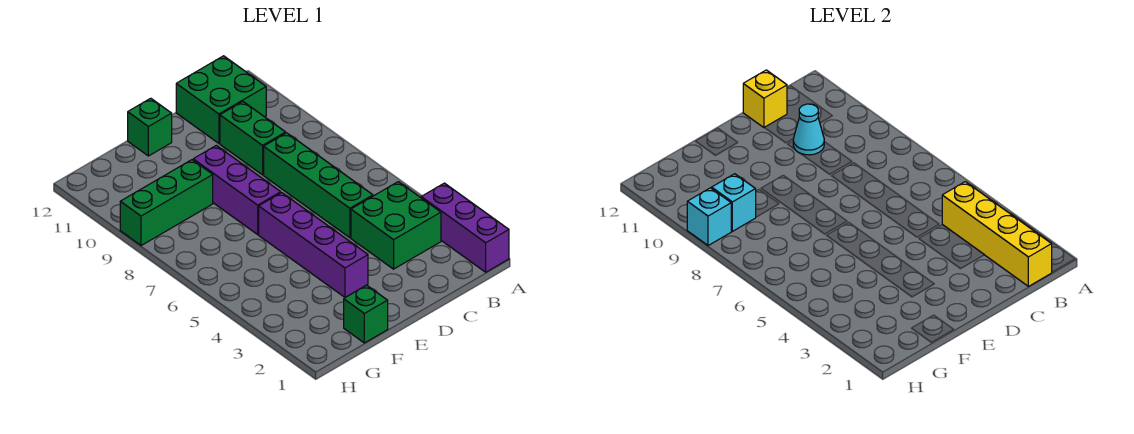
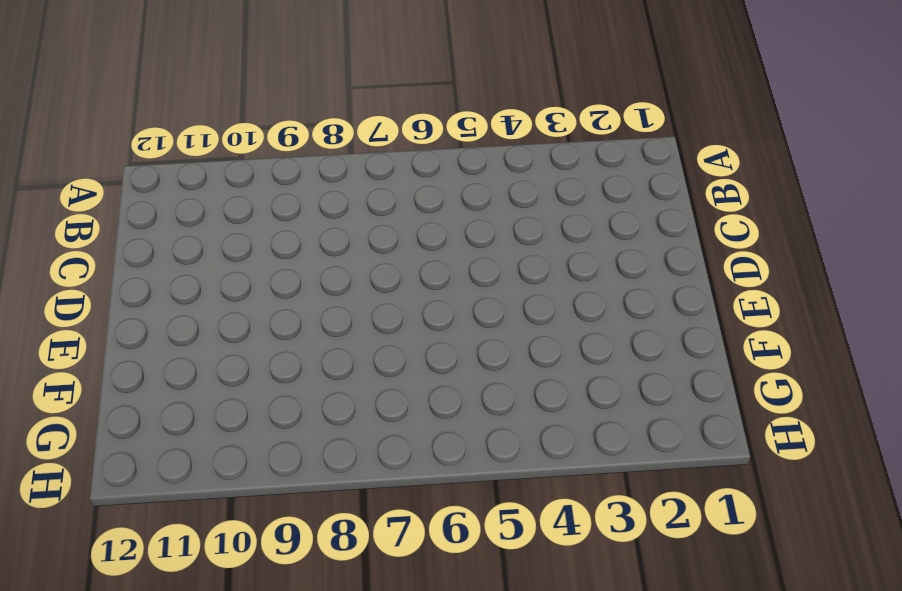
none -> purple brick A1:A3 level 1
none -> green brick B3:C4 level 1
none -> green brick B11:C12 level 1

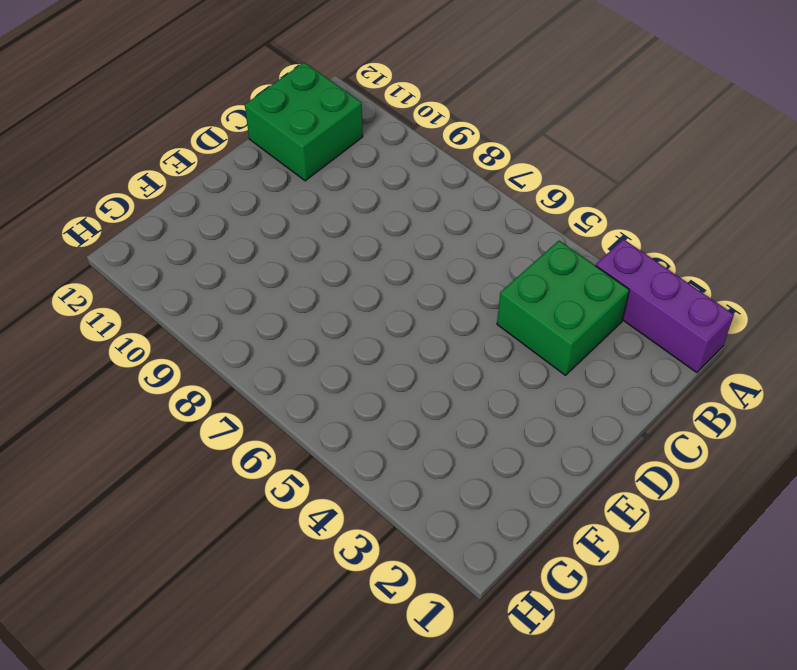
none -> green brick C5:C8 level 1
none -> green brick C9:C10 level 1
none -> purple brick E3:E6 level 1

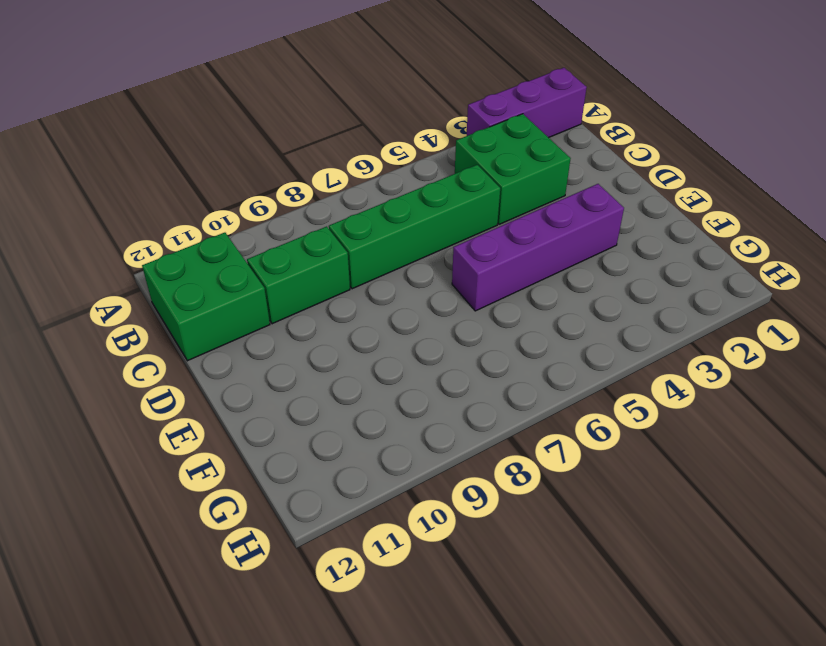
none -> purple brick E7:E9 level 1
none -> green brick E12 level 1
none -> green brick F1 level 1

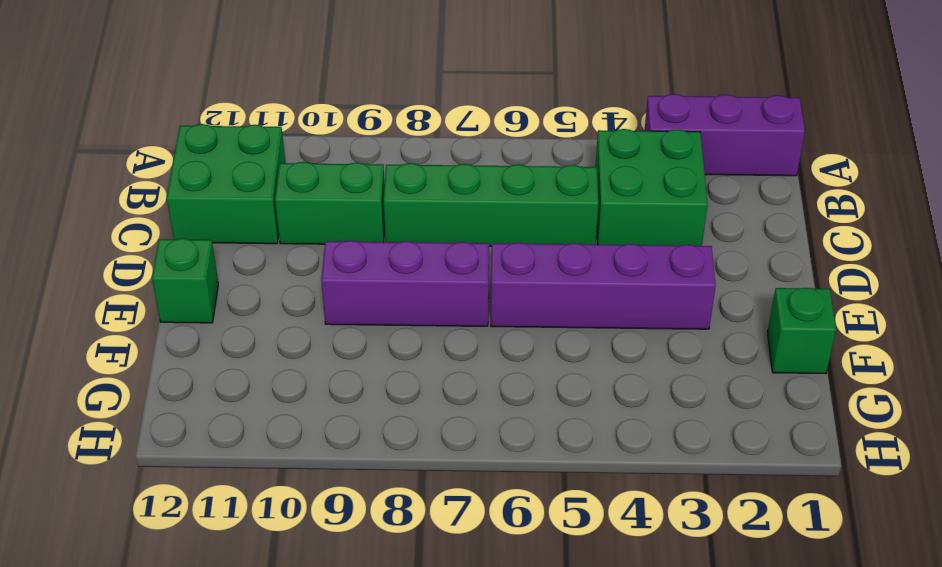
none -> green brick F9:H9 level 1
none -> yellow brick B1:B4 level 2
none -> cyan cone C10 level 2

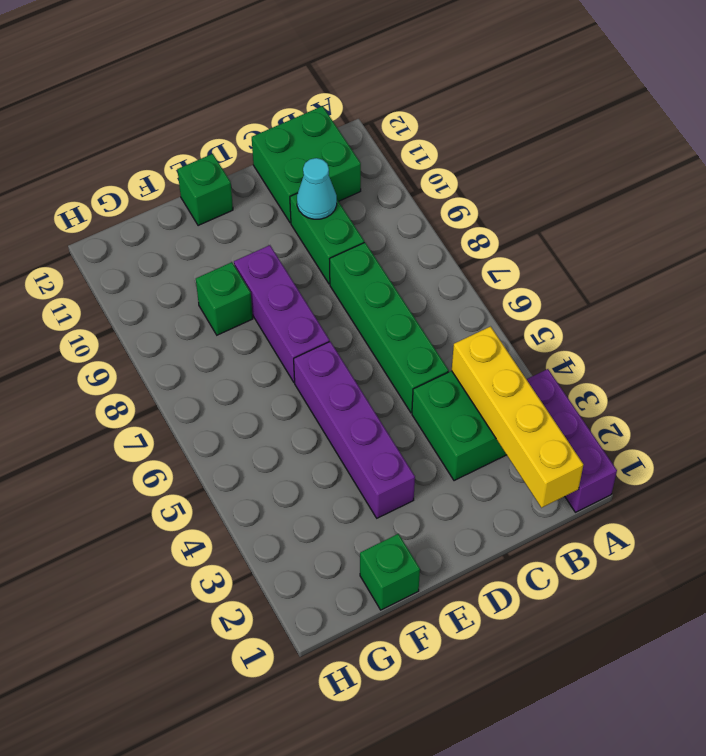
green brick F9 level 1 -> green brick F9:H9 level 1
none -> yellow brick C12 level 2
none -> cyan brick G9 level 2
none -> cyan brick H9 level 2

